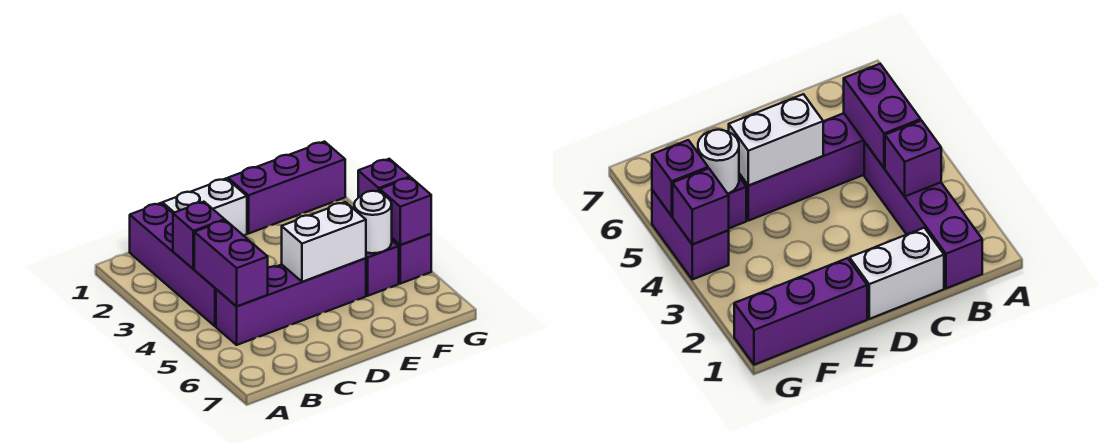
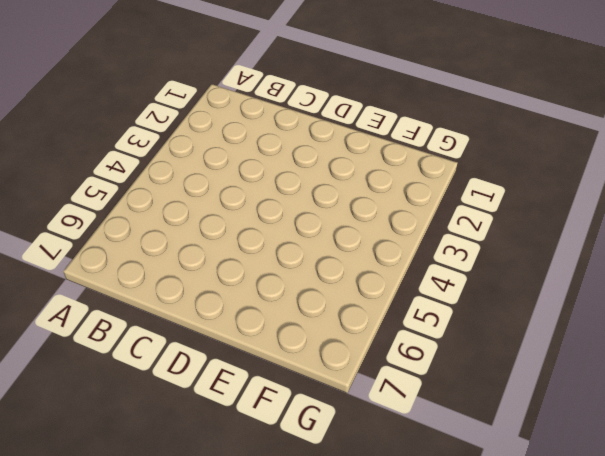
none -> purple brick B1:B4 level 1
none -> purple brick B5:E5 level 1
none -> white brick C1:D1 level 1

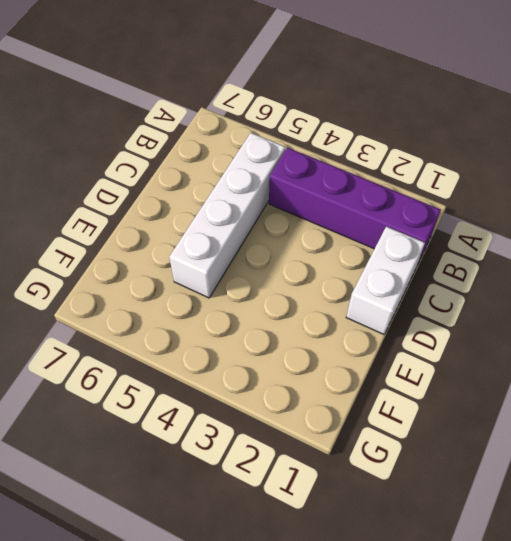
white brick B5:E5 level 1 -> purple brick B5:E5 level 1
none -> purple brick E1:G1 level 1
none -> purple brick F5 level 1
none -> purple brick G4:G5 level 1

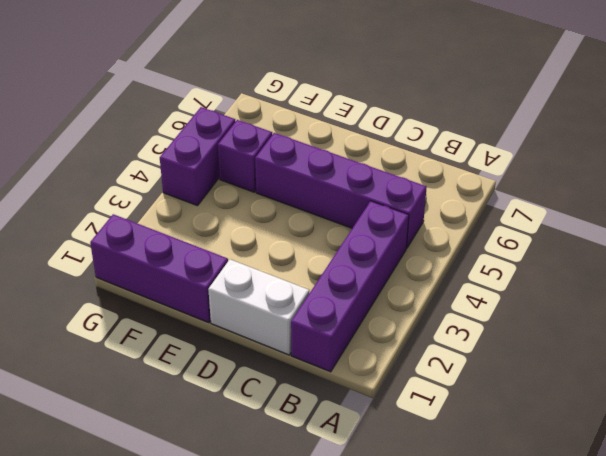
none -> purple brick B3 level 2
none -> purple brick B4:B5 level 2
none -> white brick D5:E5 level 2

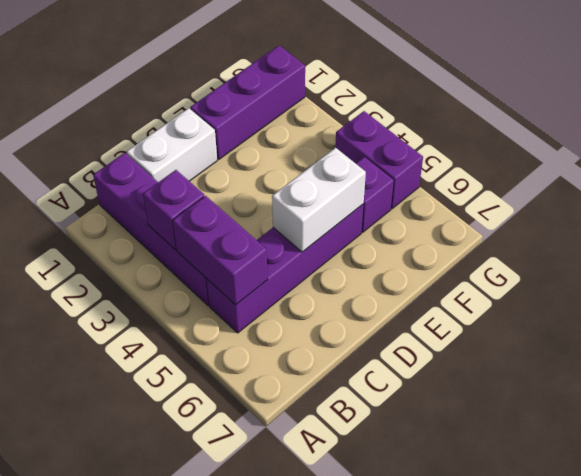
none -> white round brick F5 level 2
none -> purple brick G4 level 2
none -> purple brick G5 level 2

